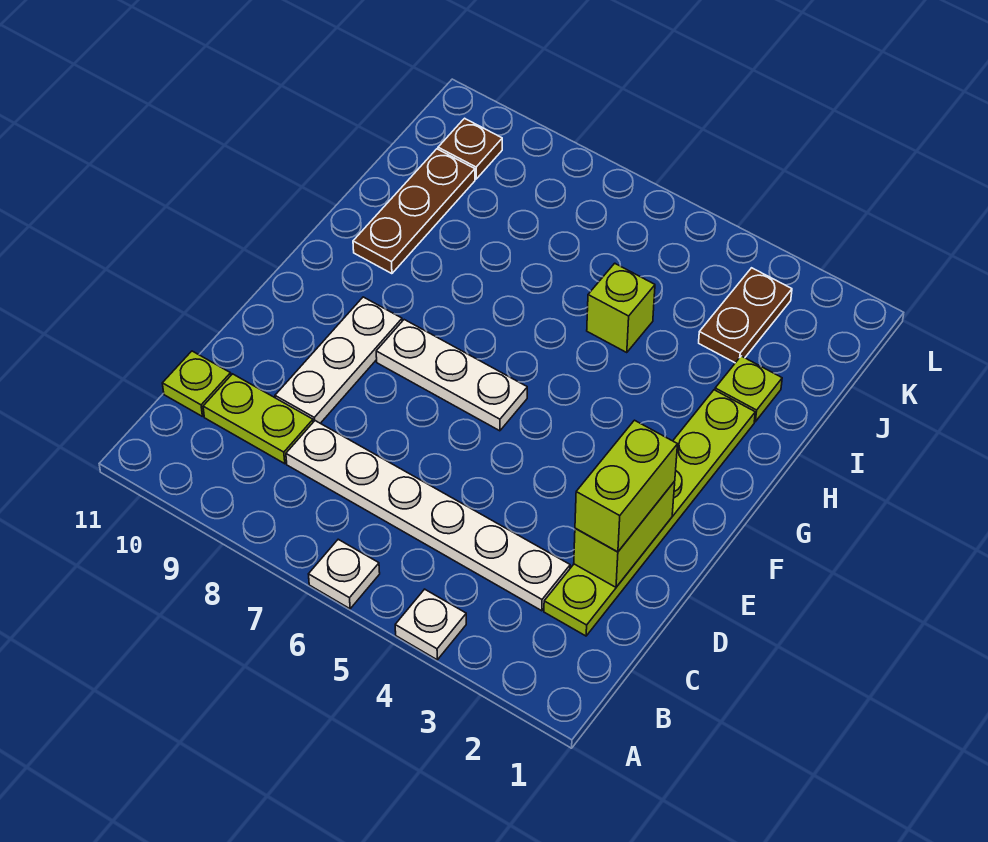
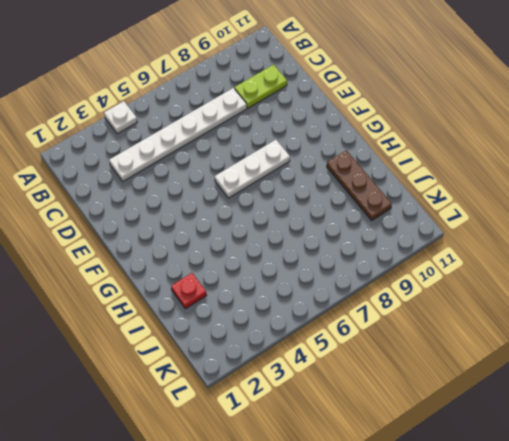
red plate I2 level 1 -> lime plate I2 level 1
none -> white plate A6 level 1
none -> lime plate C2:H2 level 1
none -> lime plate C11 level 1

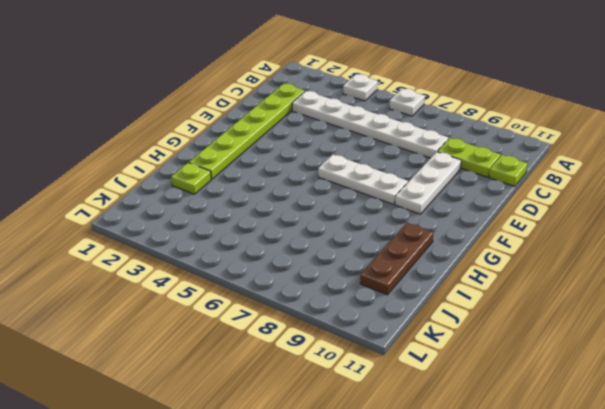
none -> lime brick I5 level 1
none -> brown plate J3:K3 level 1
none -> brown plate K10 level 1

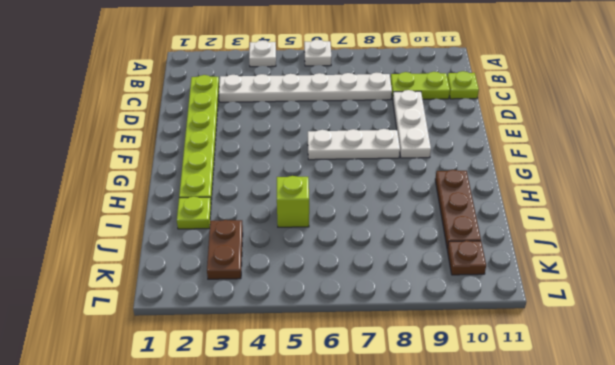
none -> lime brick D2:E2 level 2
none -> lime brick D2:E2 level 3

